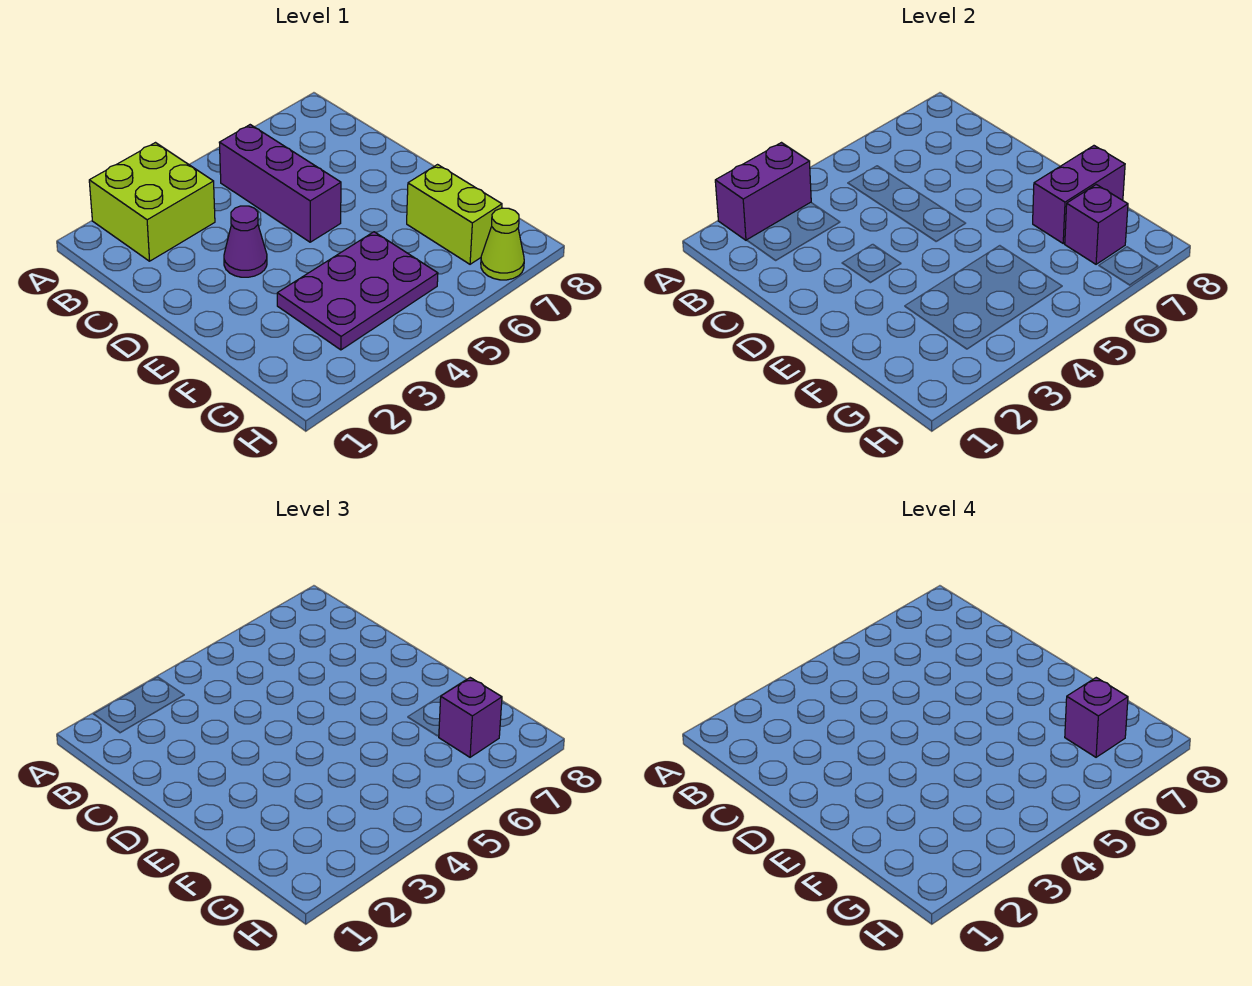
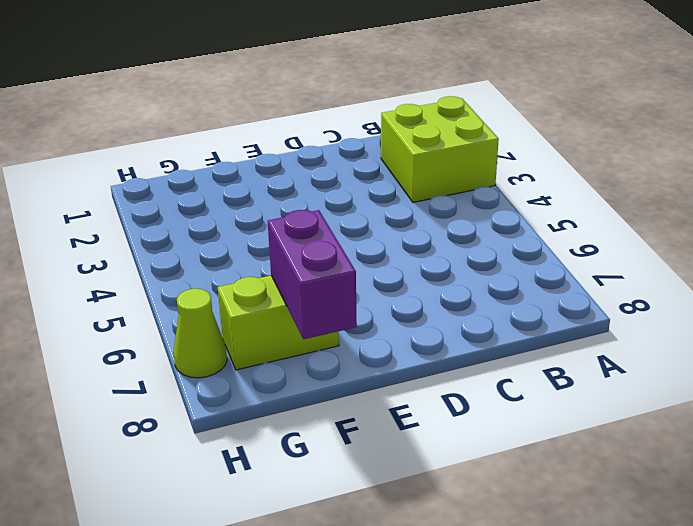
none -> purple brick B5:D5 level 1
none -> purple cone D3 level 1

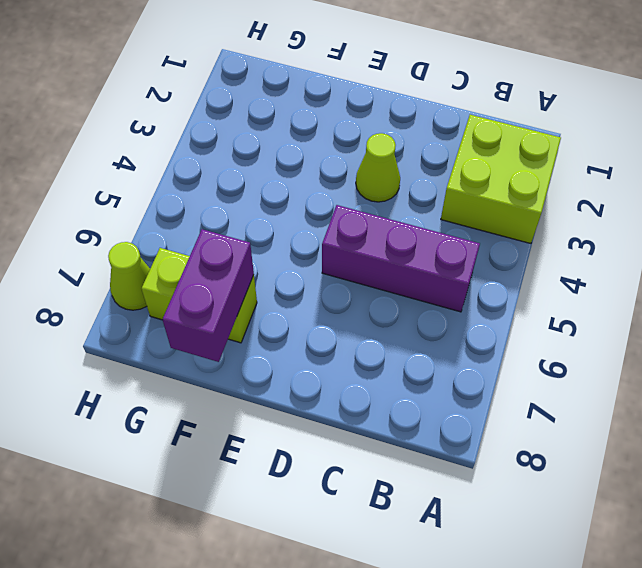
lime cone D3 level 1 -> purple cone D3 level 1
none -> purple plate F3:G5 level 1
none -> purple brick A2:A3 level 2

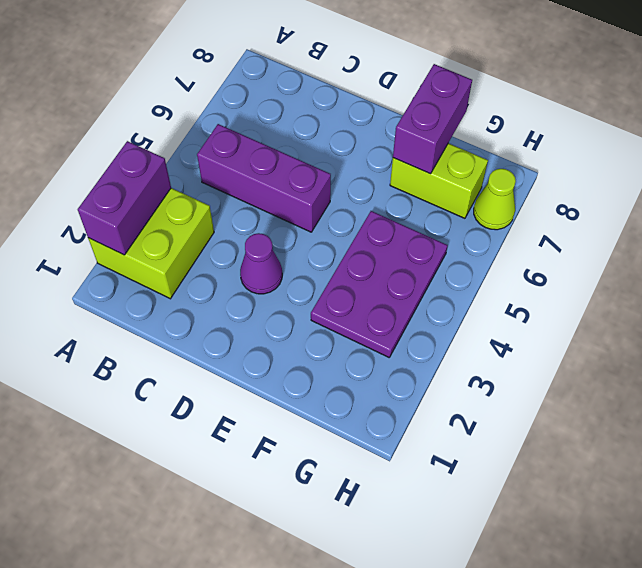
none -> purple brick G7 level 2
none -> purple brick G7 level 3

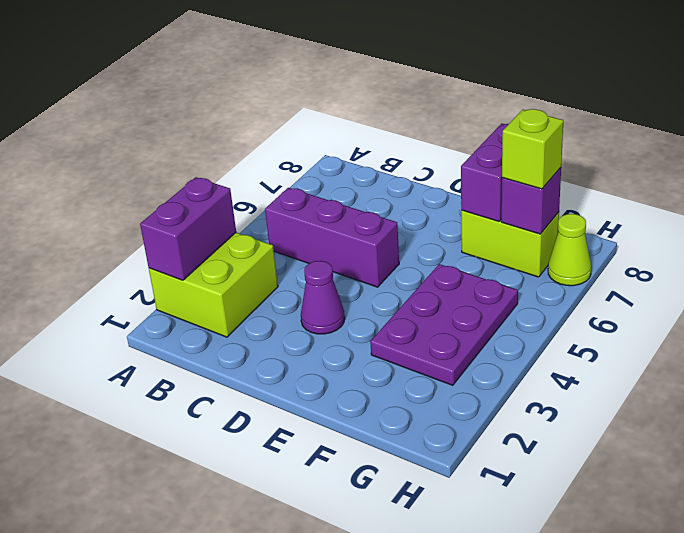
lime brick G7 level 3 -> purple brick G7 level 3
none -> purple brick G7 level 4

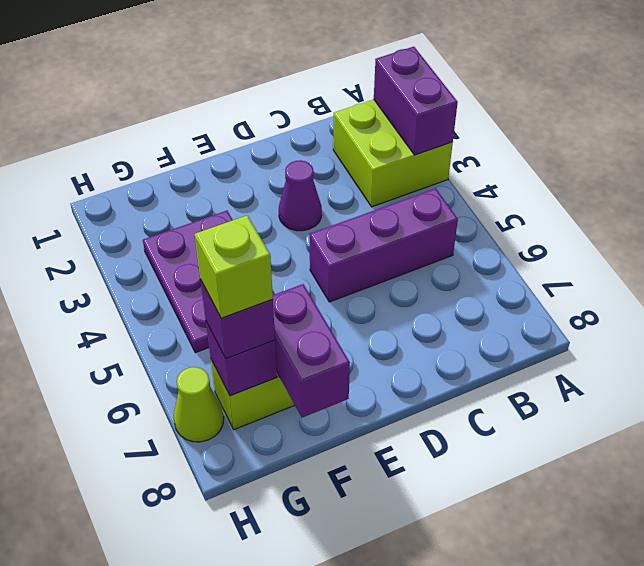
lime brick G7 level 4 -> purple brick G7 level 4

